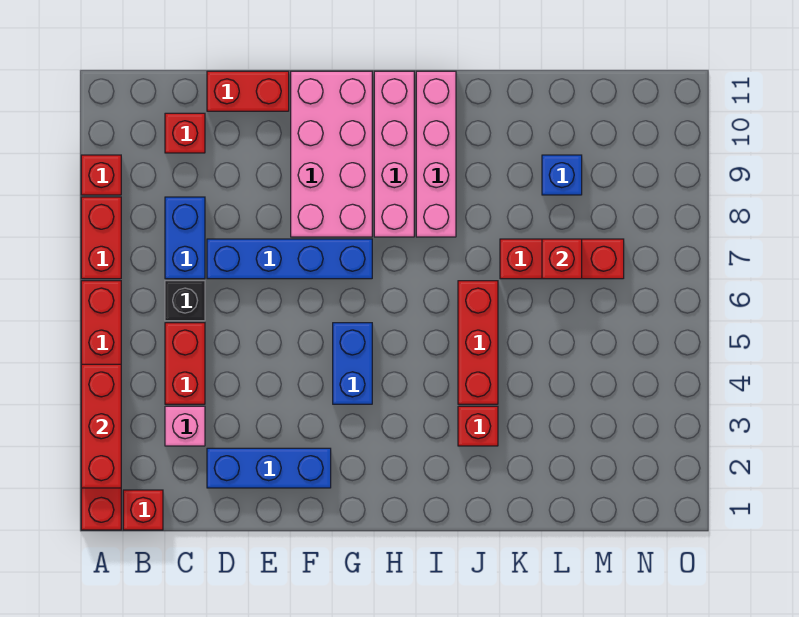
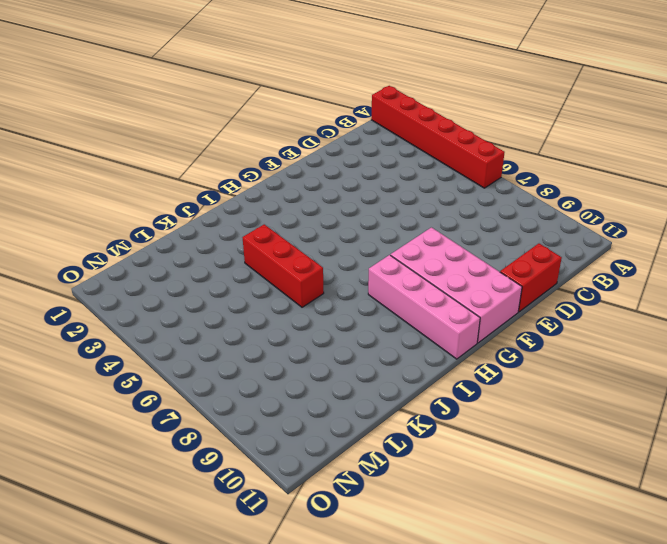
none -> red brick A7:A8 level 1
none -> red brick A9 level 1
none -> red brick B1 level 1

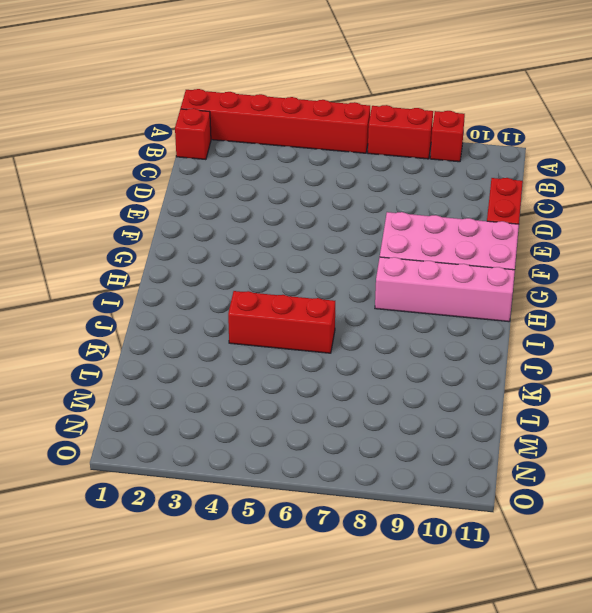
none -> pink brick C3 level 1
none -> red brick C4:C5 level 1
none -> black brick C6 level 1

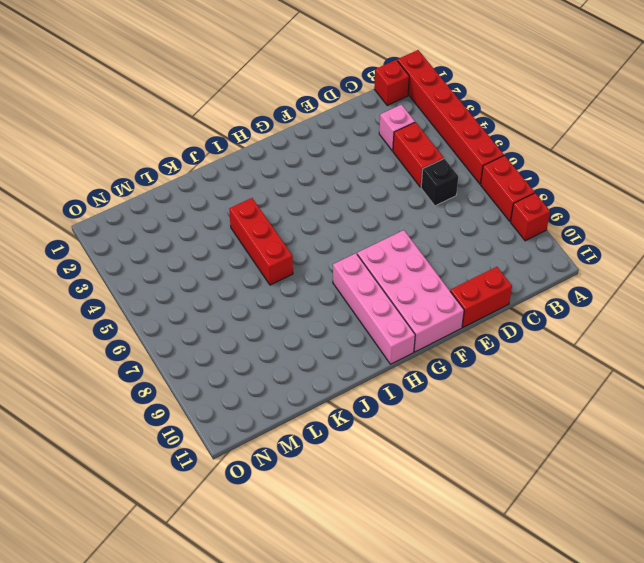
none -> blue brick C7:C8 level 1
none -> red brick C10 level 1
none -> blue brick D2:F2 level 1

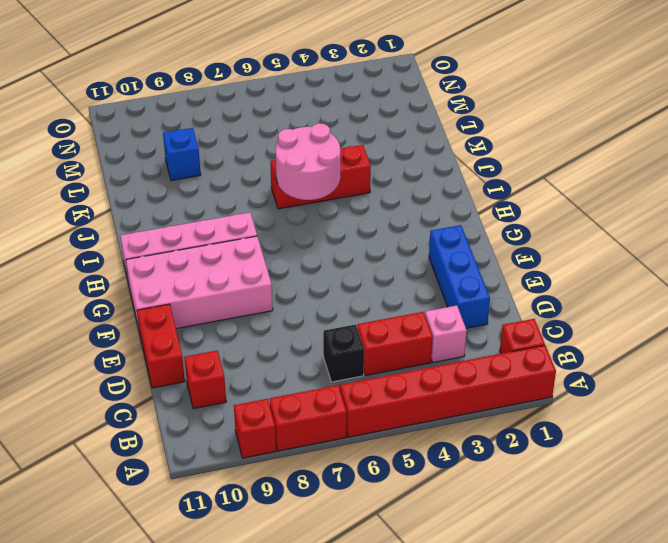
pink round brick I5:J6 level 2 -> none
none -> blue brick C7:C8 level 1
none -> blue brick D7:G7 level 1
none -> blue brick G4:G5 level 1

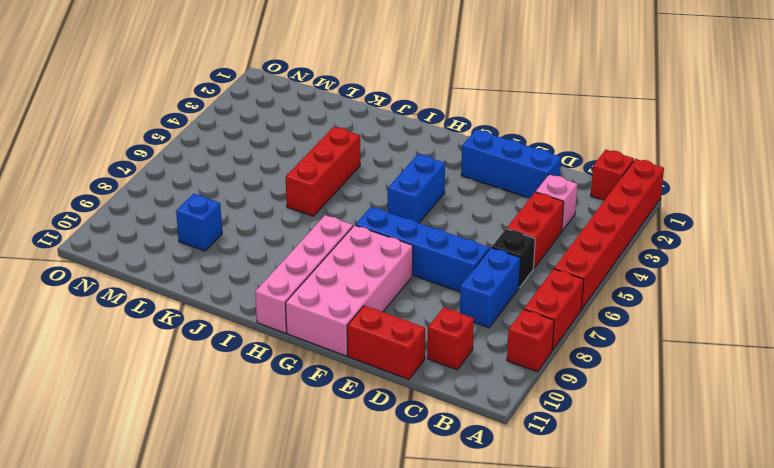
none -> pink brick I8:I11 level 1
none -> red brick J3 level 1
none -> red brick K7:M7 level 1

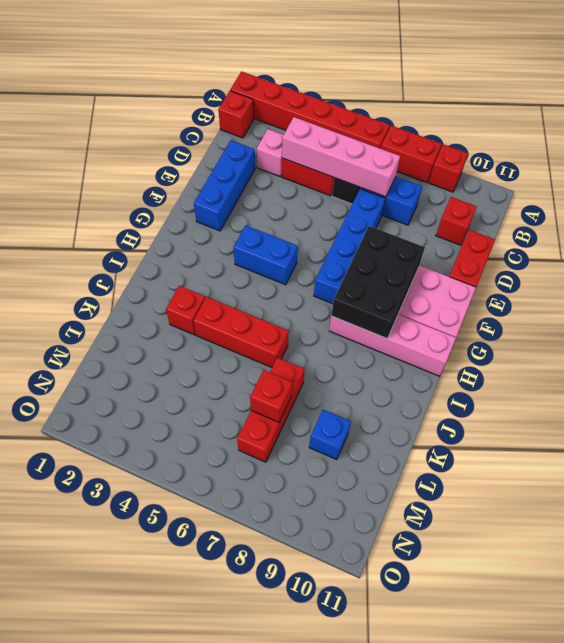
pink brick C4:C7 level 2 -> pink brick I8:I11 level 1
black brick F8:H9 level 2 -> none
none -> red brick A2:A4 level 2

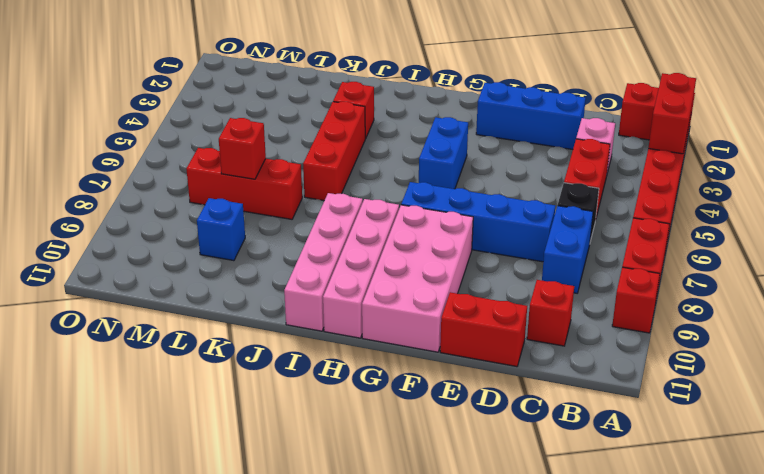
red brick A2:A3 level 2 -> red brick A2:A4 level 2

